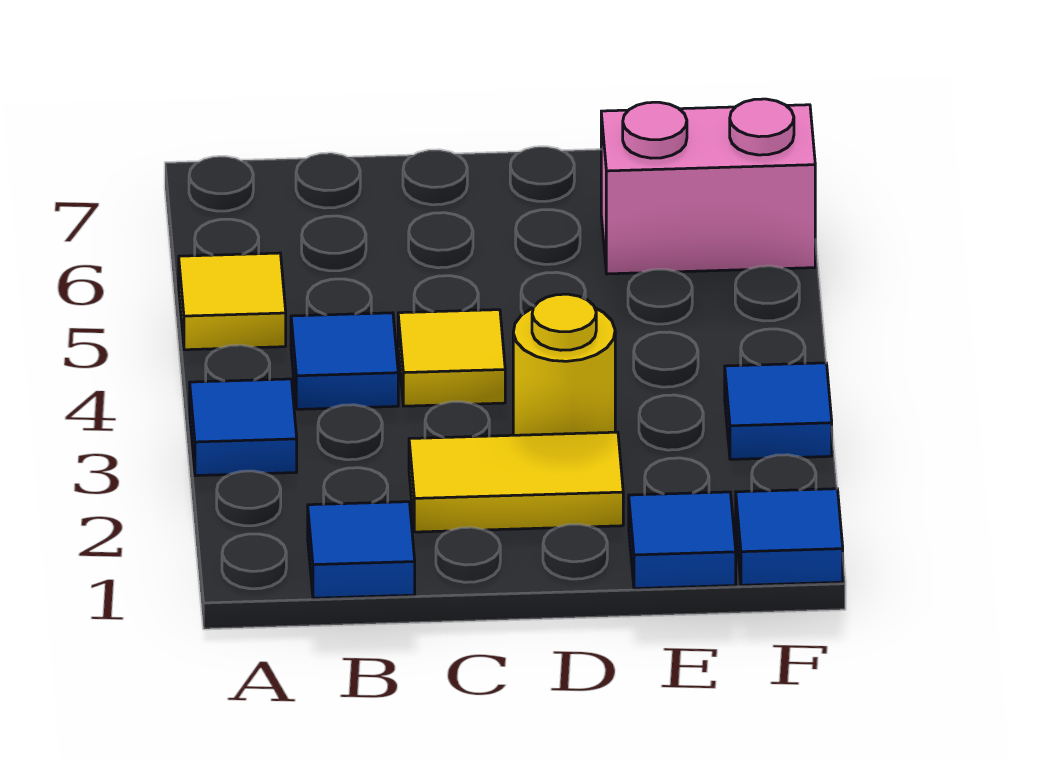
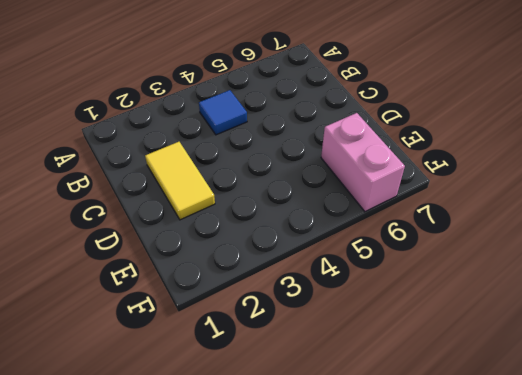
none -> blue tile A3 level 1
none -> yellow tile A5 level 1

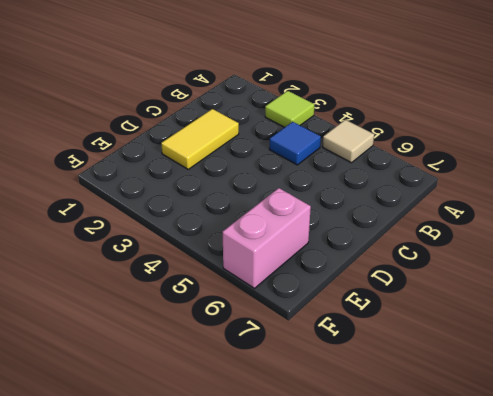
lime tile A3 level 1 -> blue tile A3 level 1
tan tile A5 level 1 -> yellow tile A5 level 1
none -> blue tile B1 level 1
none -> yellow tile C4 level 1

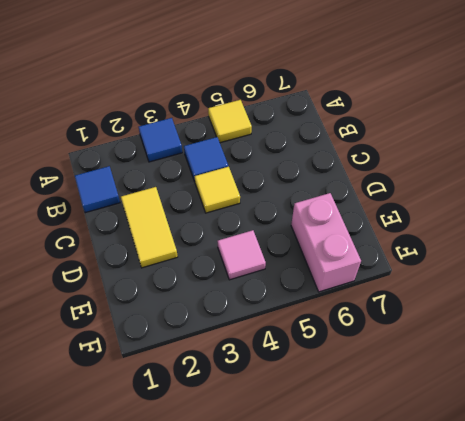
pink tile E4 level 1 -> none
none -> yellow round brick D3 level 1
none -> blue tile E1 level 1

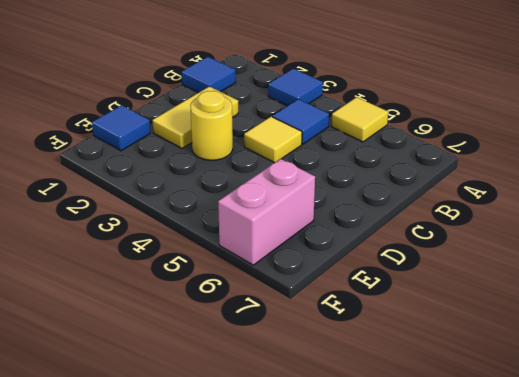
none -> blue tile F1 level 1
none -> blue tile F3 level 1

